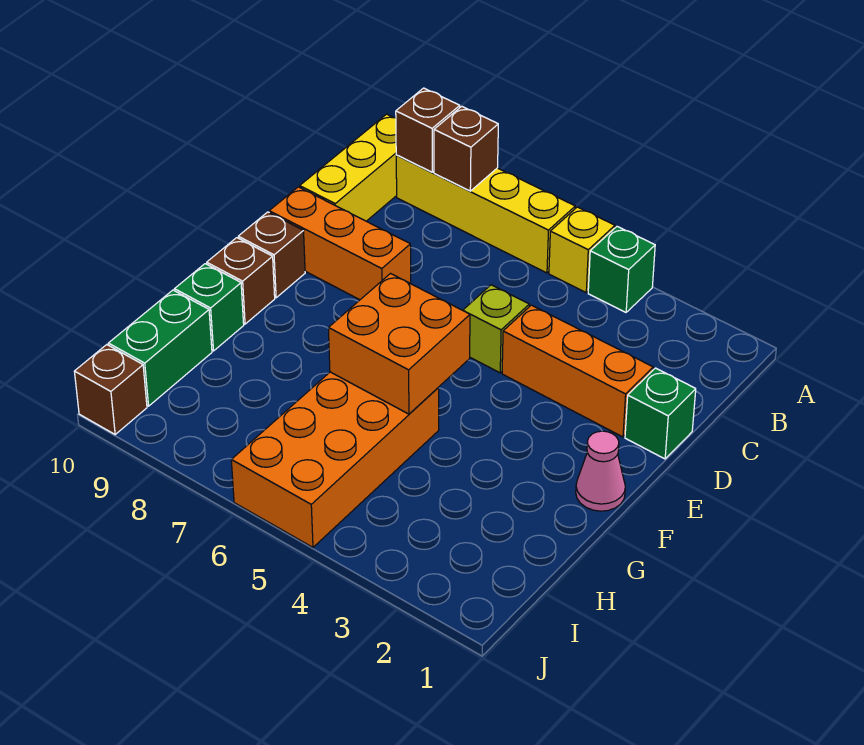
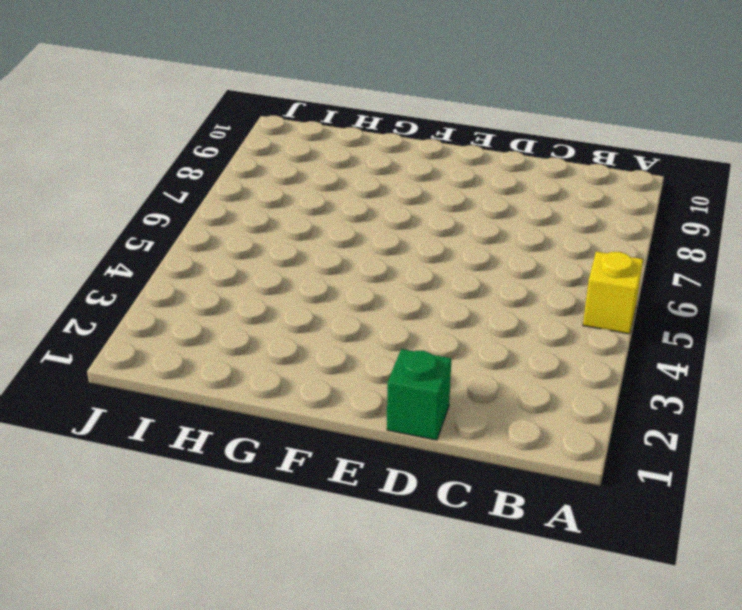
none -> green brick A4 level 1
none -> yellow brick A6:A9 level 1
none -> yellow brick A10:C10 level 1

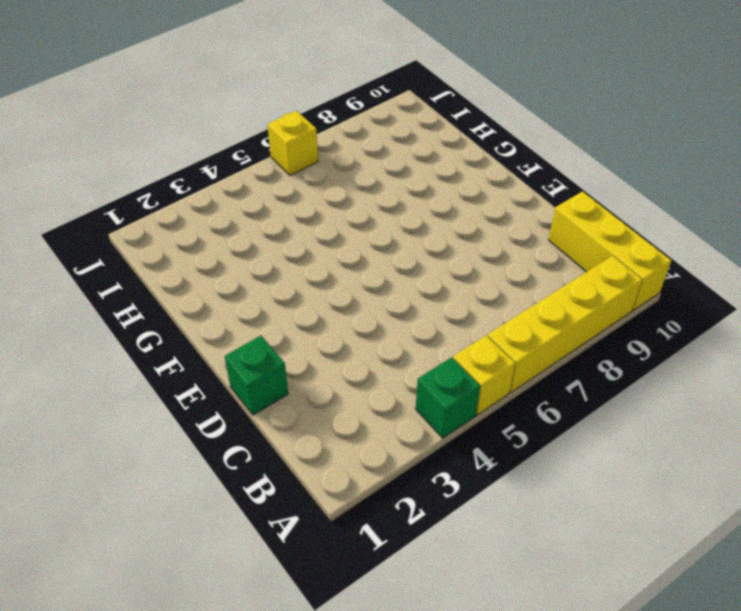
yellow brick J6 level 1 -> orange brick G5:J6 level 1
none -> orange brick D2:D4 level 1
none -> lime brick D5 level 1
none -> orange brick D8:D10 level 1

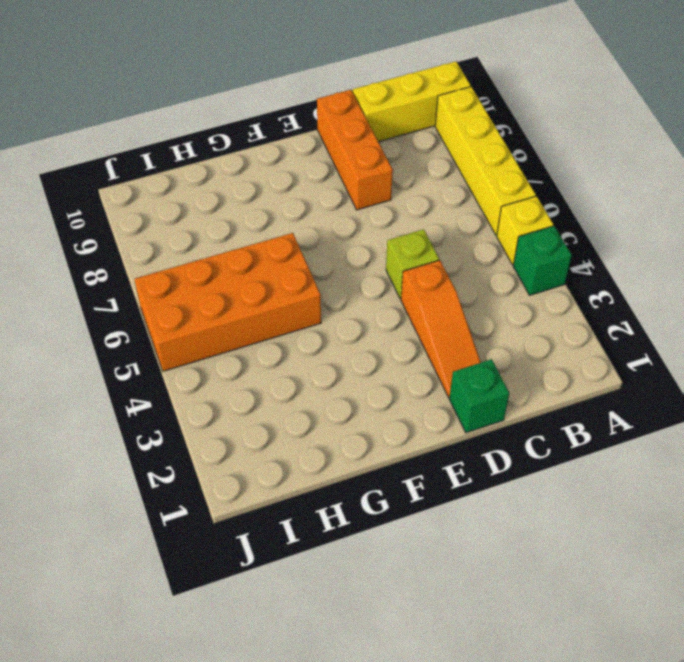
orange slope D2:D4 level 1 top 4 -> orange brick D2:D4 level 1
none -> brown brick E10 level 1
none -> pink cone F1 level 1
none -> brown brick F10 level 1

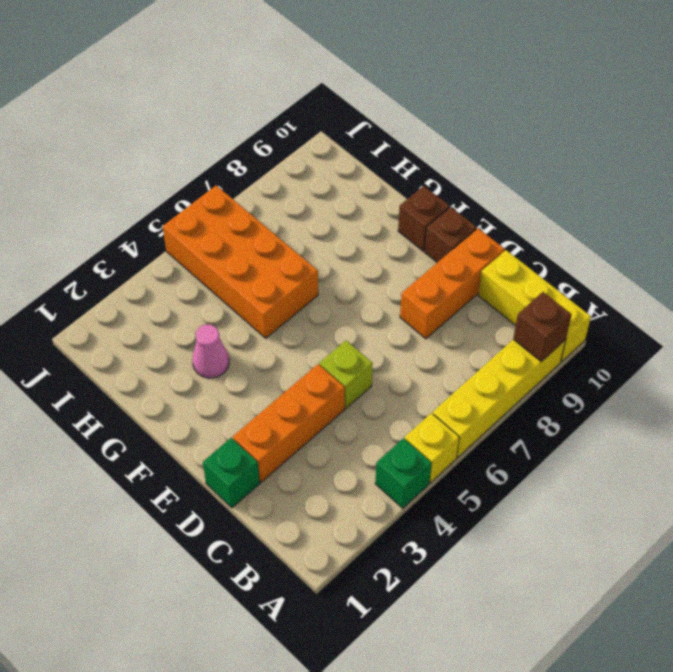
pink cone G3 level 1 -> pink cone F1 level 1
none -> green brick G10 level 1
none -> green brick H10:I10 level 1
none -> brown brick J10 level 1

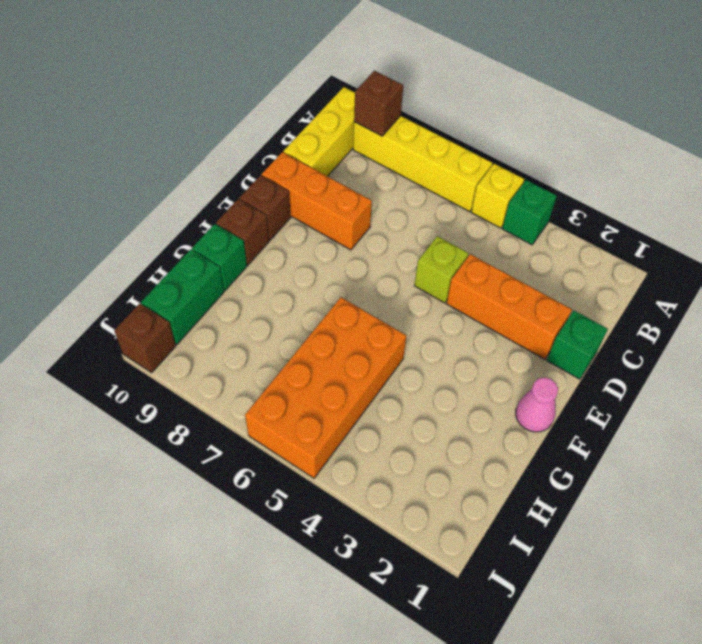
none -> brown brick A8 level 2
none -> orange brick F5:G6 level 2

